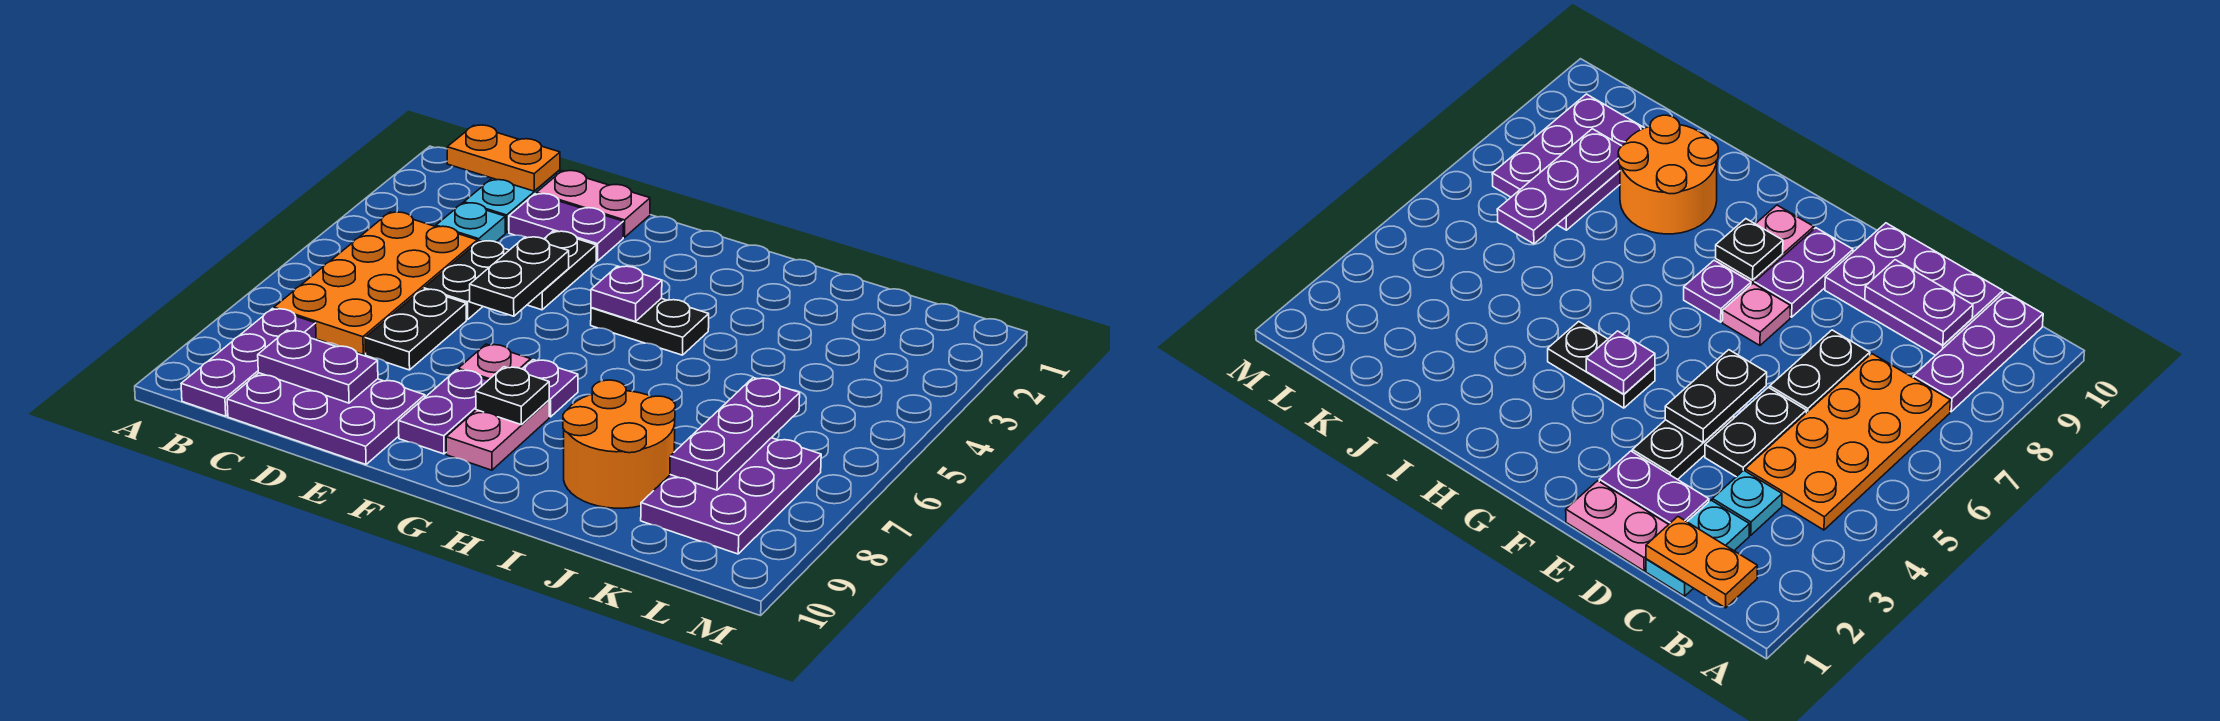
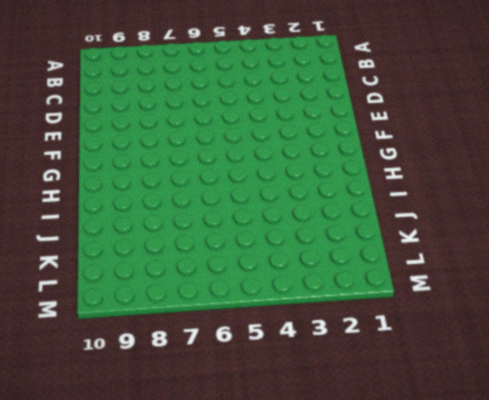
none -> orange plate B4:C7 level 1
none -> purple plate B8:B10 level 1
none -> cyan plate C1:C2 level 1

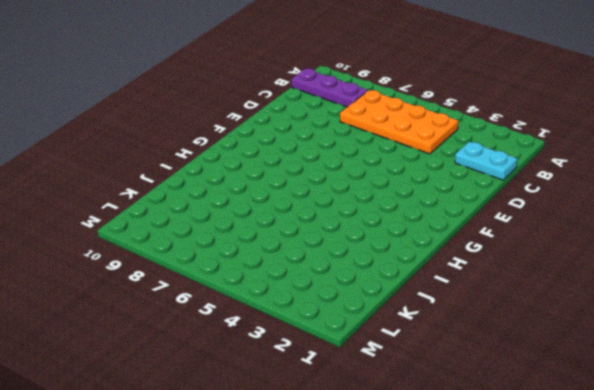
none -> cyan plate C3 level 1
none -> purple plate C9:E10 level 1
none -> pink plate D1:E1 level 1

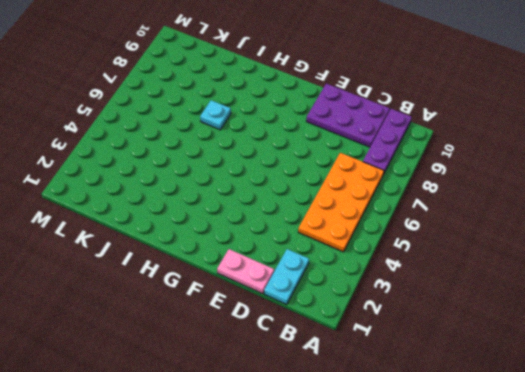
cyan plate I7 level 1 -> cyan plate C3 level 1
none -> purple plate D2:E2 level 1
none -> black plate D4:D5 level 1
none -> black plate D6:D7 level 1

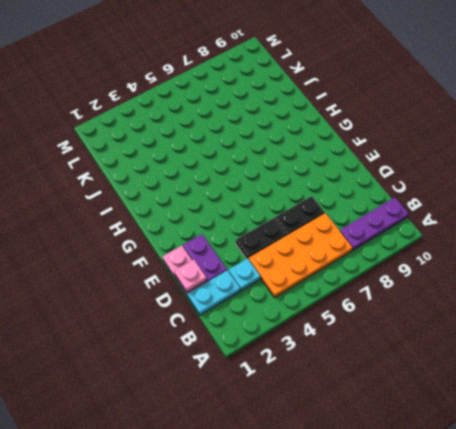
pink plate D1 level 2 -> pink plate F7 level 1
none -> purple plate C9:E10 level 1
none -> black plate E3:E4 level 1
none -> purple plate F8:F9 level 1

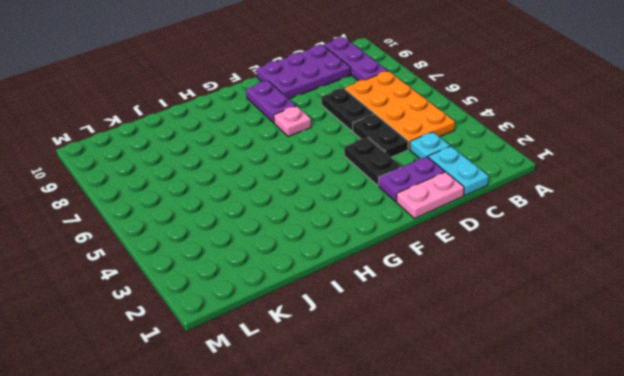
none -> black plate G4:H4 level 1
none -> purple plate G7 level 1
none -> pink plate G8:G9 level 1

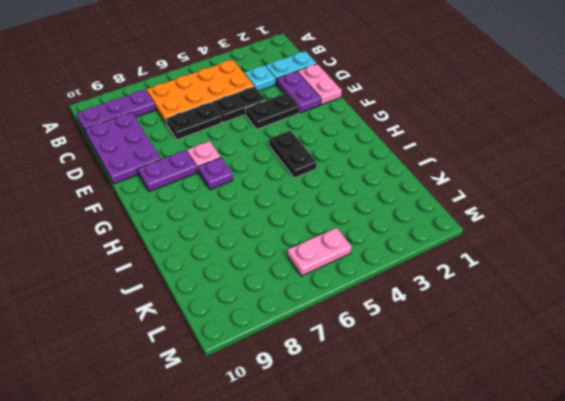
pink plate L5:L6 level 1 -> pink plate G8:G9 level 1
none -> orange round brick I8:J9 level 1
none -> purple plate K7:L9 level 1
none -> orange plate B1:C1 level 2

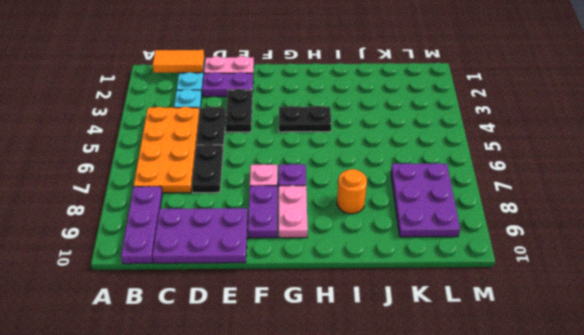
orange tile B1:C1 level 2 -> orange plate B1:C1 level 2
orange round brick I8 level 1 -> orange round brick I8:J9 level 1
none -> purple plate C9:D9 level 2
none -> black plate E4:E5 level 2
none -> purple plate G4 level 2

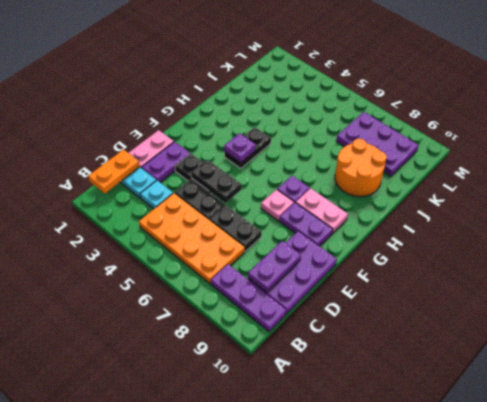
none -> black plate G8 level 2
none -> purple plate K6:K8 level 2

